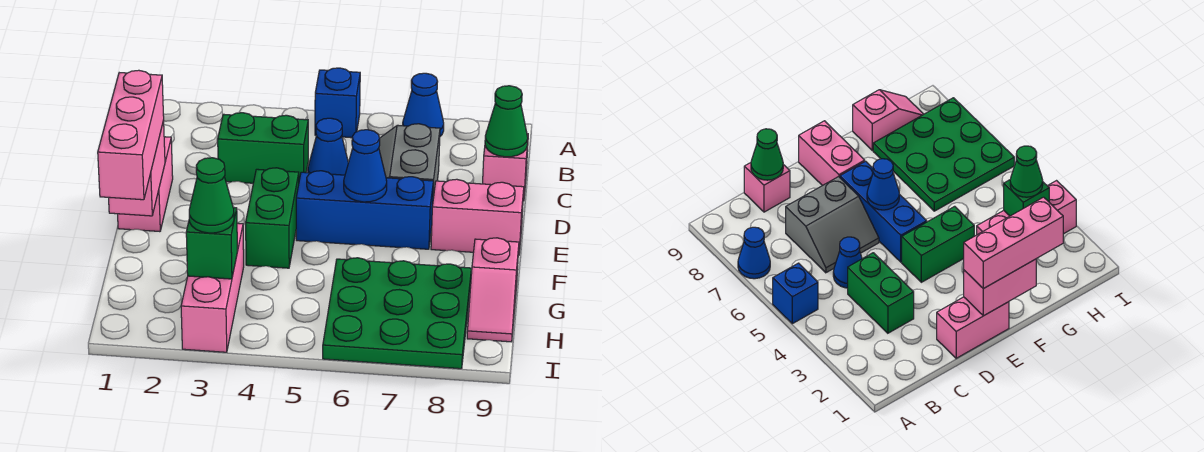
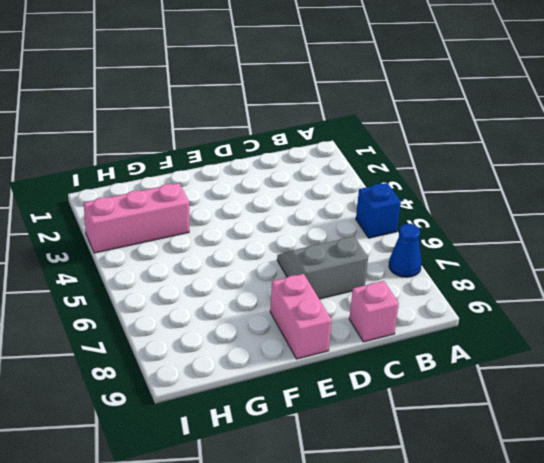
none -> green brick C3:C4 level 1
none -> blue cone C5 level 1
none -> pink brick D1:E1 level 1

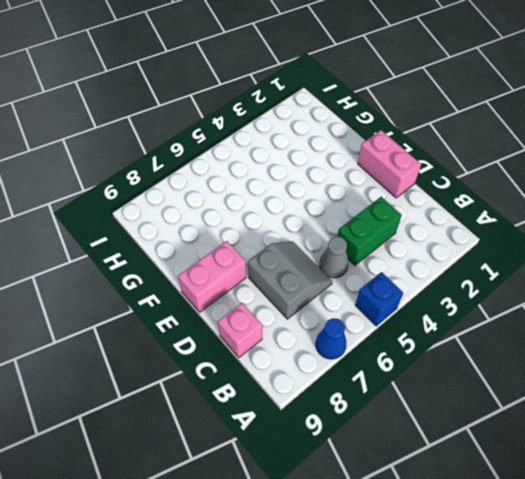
grey cone C5 level 1 -> blue cone C5 level 1
none -> green brick E4:F4 level 1
none -> blue brick E5:E7 level 1
none -> pink brick G3:I3 level 1

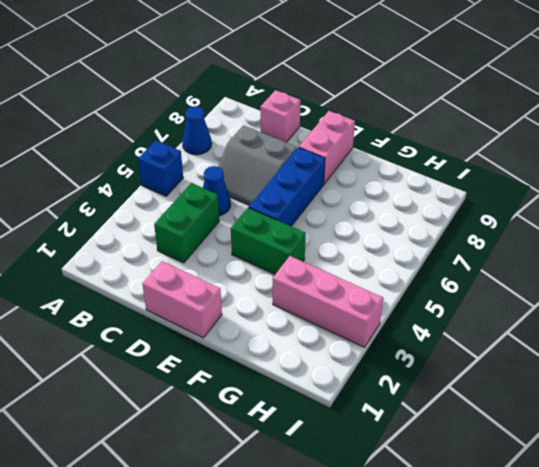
none -> green plate G6:I8 level 1
none -> pink slope G9:H9 level 1 top G
none -> green cone C9 level 2

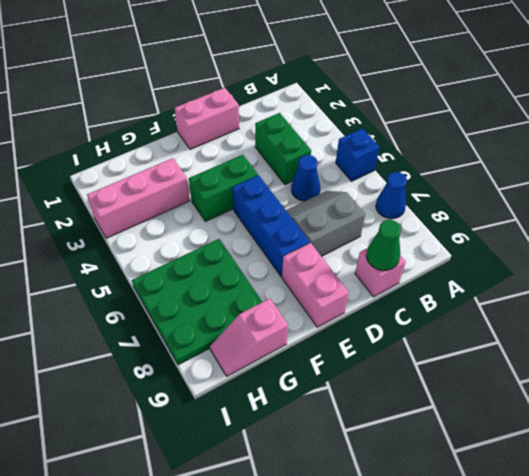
none -> pink brick E1:F1 level 2
none -> blue cone E6 level 2
none -> green brick H3 level 2

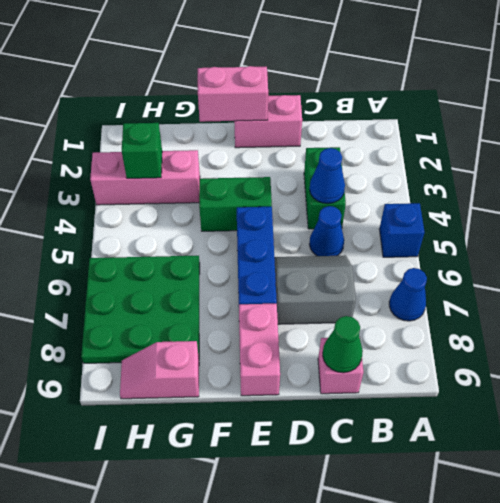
blue cone C4 level 2 -> blue cone E6 level 2
none -> pink brick E1:G1 level 3
none -> green cone H3 level 3

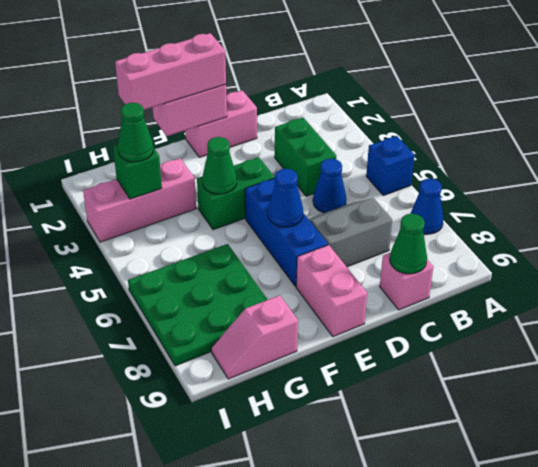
green cone F4 level 2 -> none

